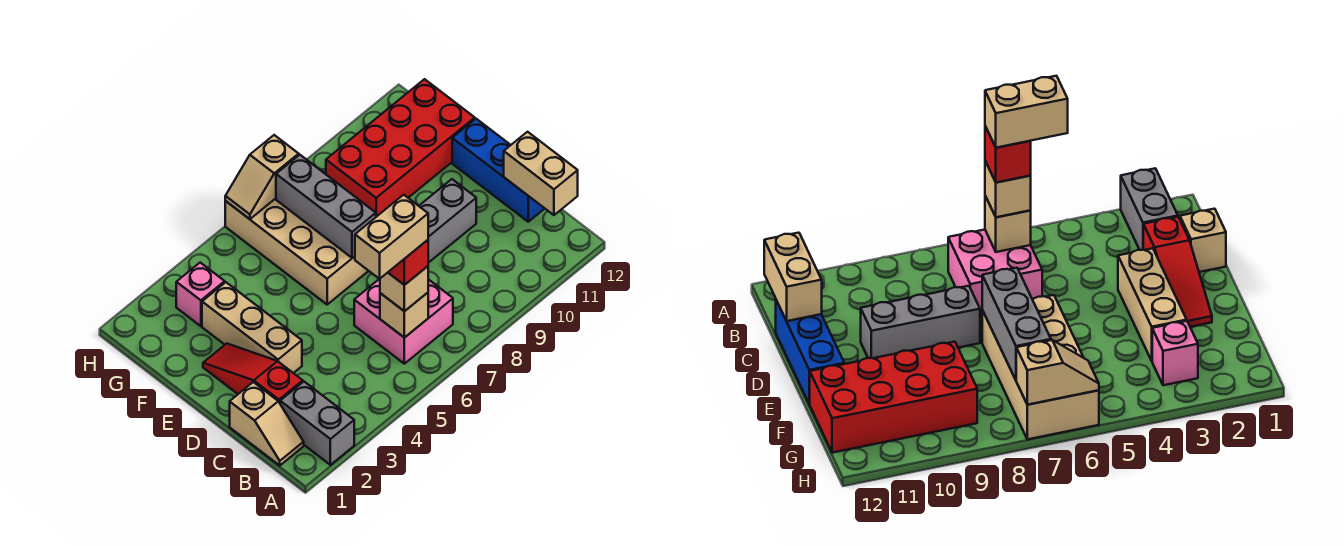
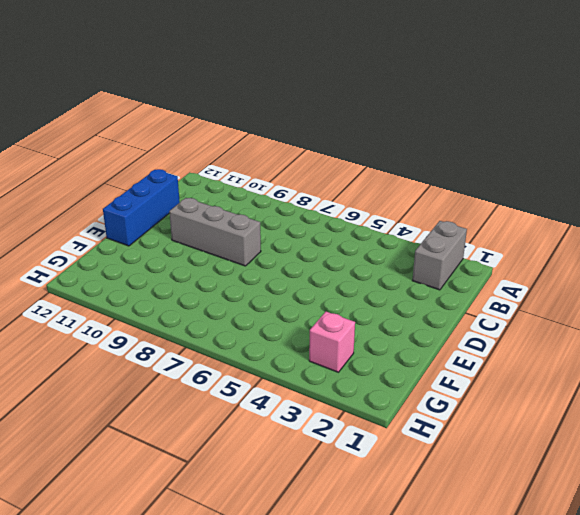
none -> tan slope B1:C1 level 1 top C
none -> pink brick B6:C7 level 1
none -> red slope C2:E2 level 1 top C

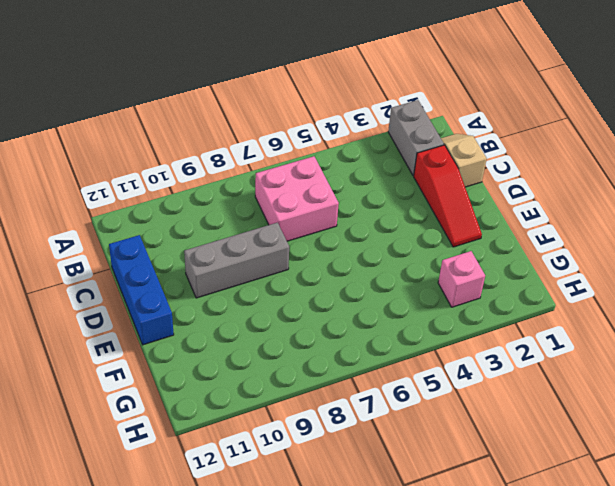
none -> tan brick D3:F3 level 1
none -> tan brick E6:H7 level 1
none -> red brick F9:G12 level 1

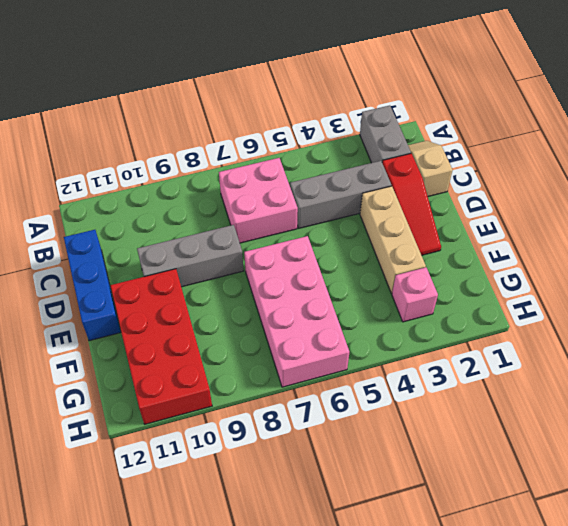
grey brick C3:C5 level 1 -> grey brick E7:G7 level 2
pink brick E6:H7 level 1 -> tan brick E6:H7 level 1
red brick E10:H11 level 1 -> red brick F9:G12 level 1
none -> tan brick B6 level 2
none -> tan brick B12:C12 level 2
none -> tan slope H6:H7 level 2 top 7

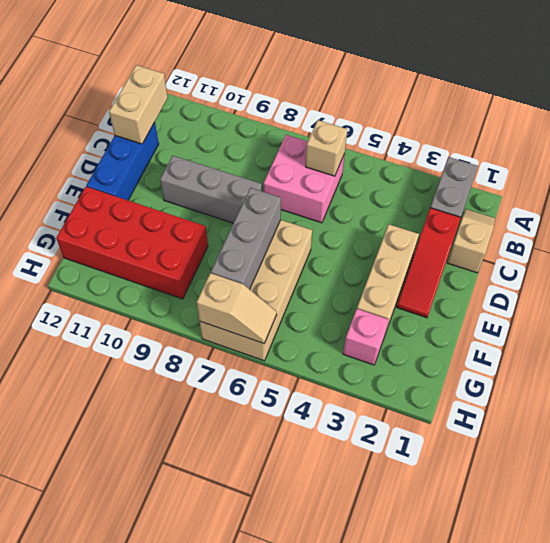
none -> tan brick B6 level 3
none -> red brick B6 level 4
none -> tan brick B5:B6 level 5

